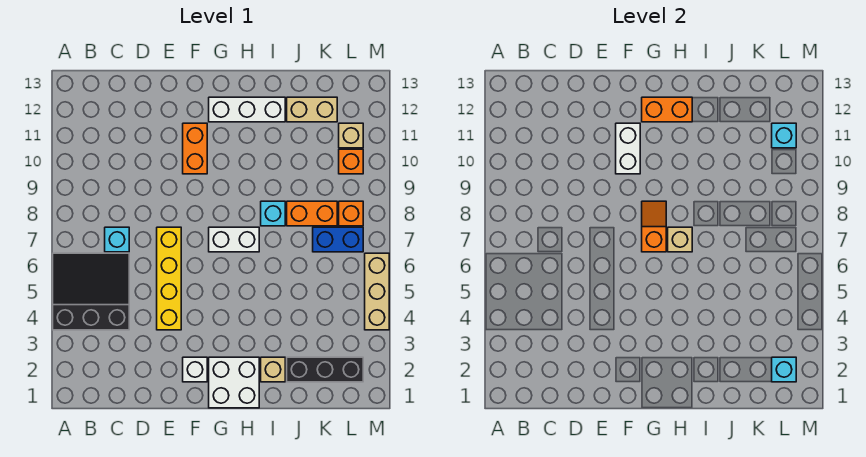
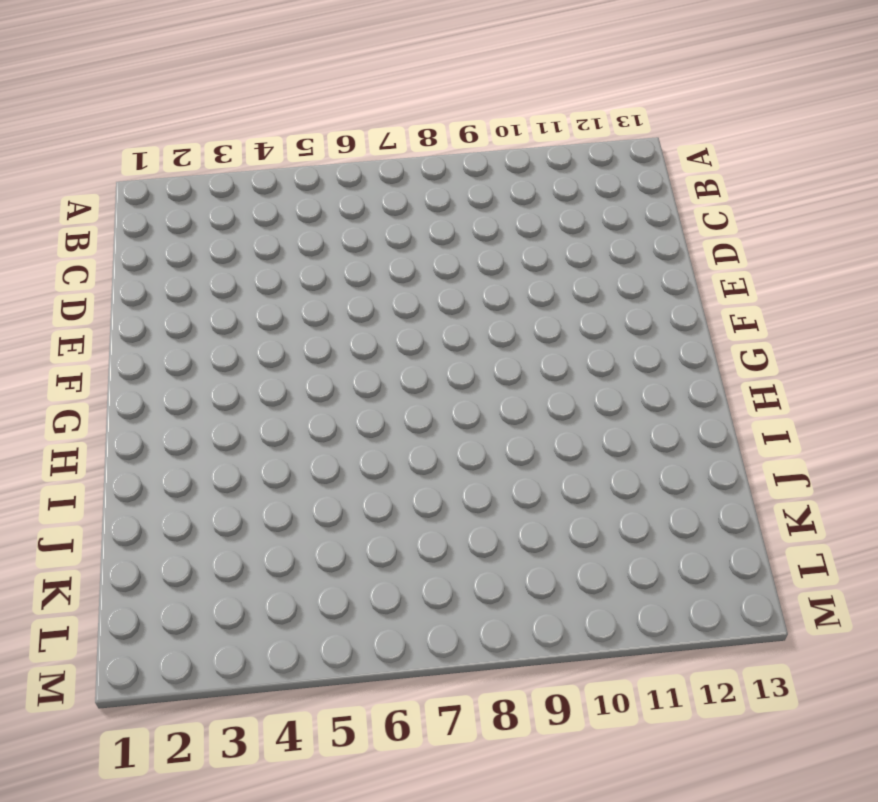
none -> black slope A4:C6 level 1 top 4
none -> cyan brick C7 level 1
none -> yellow brick E4:E7 level 1

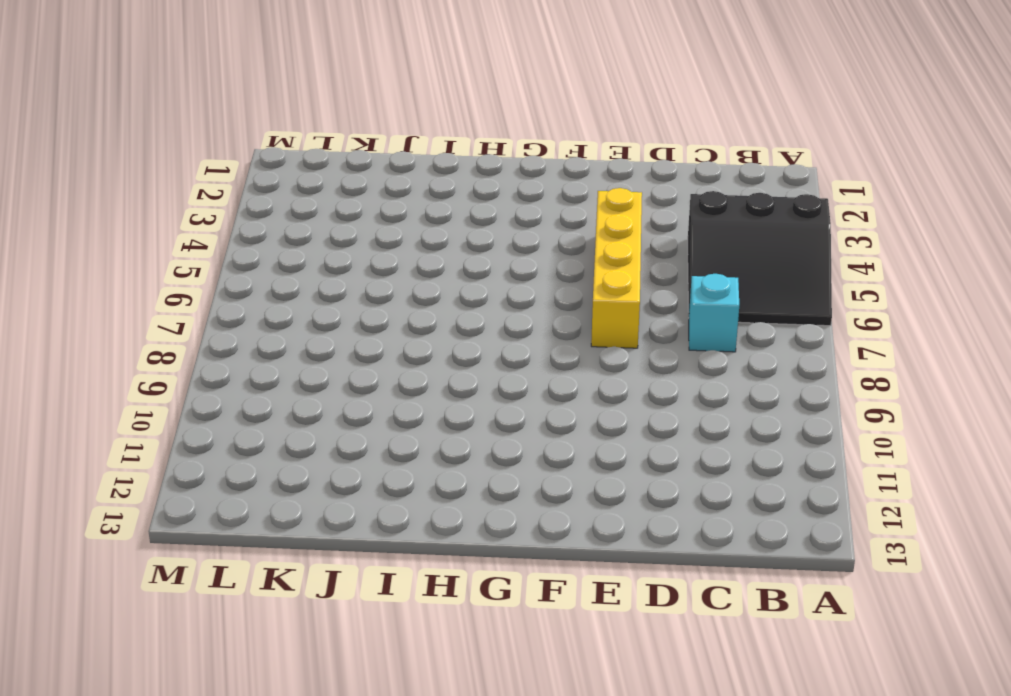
none -> white brick F2 level 1
none -> orange brick F10:F11 level 1
none -> white brick G1:H2 level 1

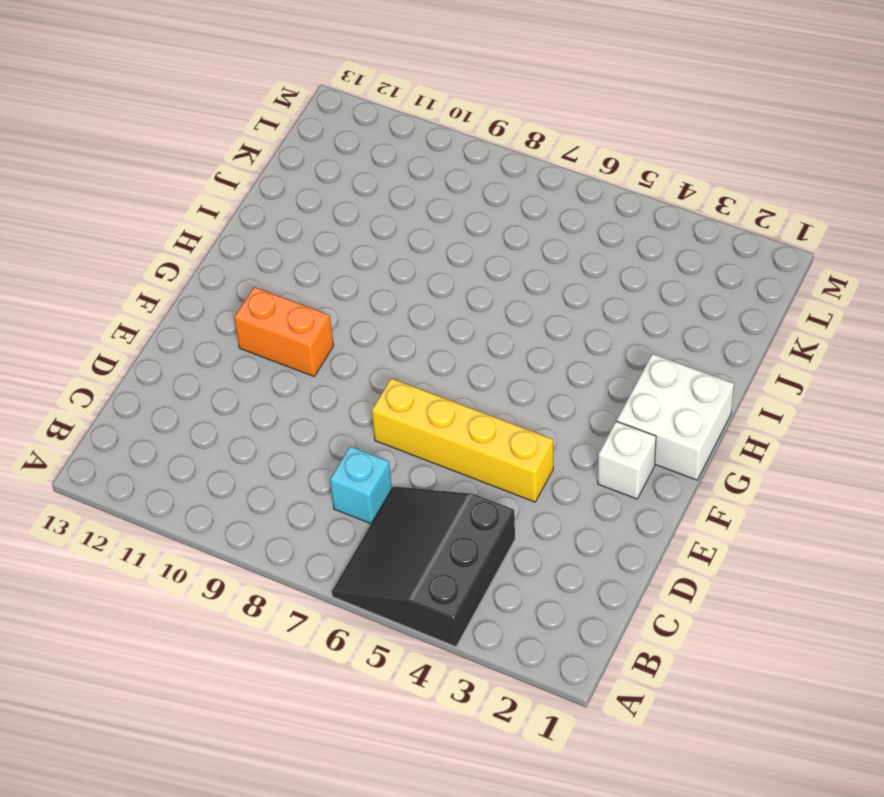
none -> white brick G7:H7 level 1
none -> white brick G12:I12 level 1
none -> tan brick I2 level 1

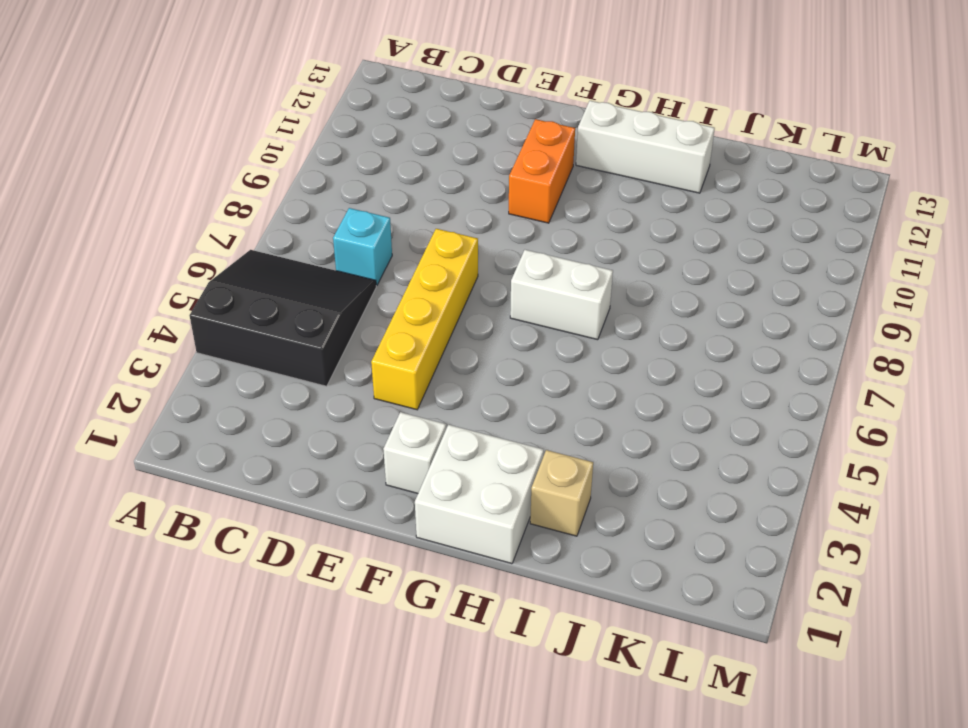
none -> cyan brick I8 level 1
none -> black brick J2:L2 level 1
none -> orange brick J8:K8 level 1

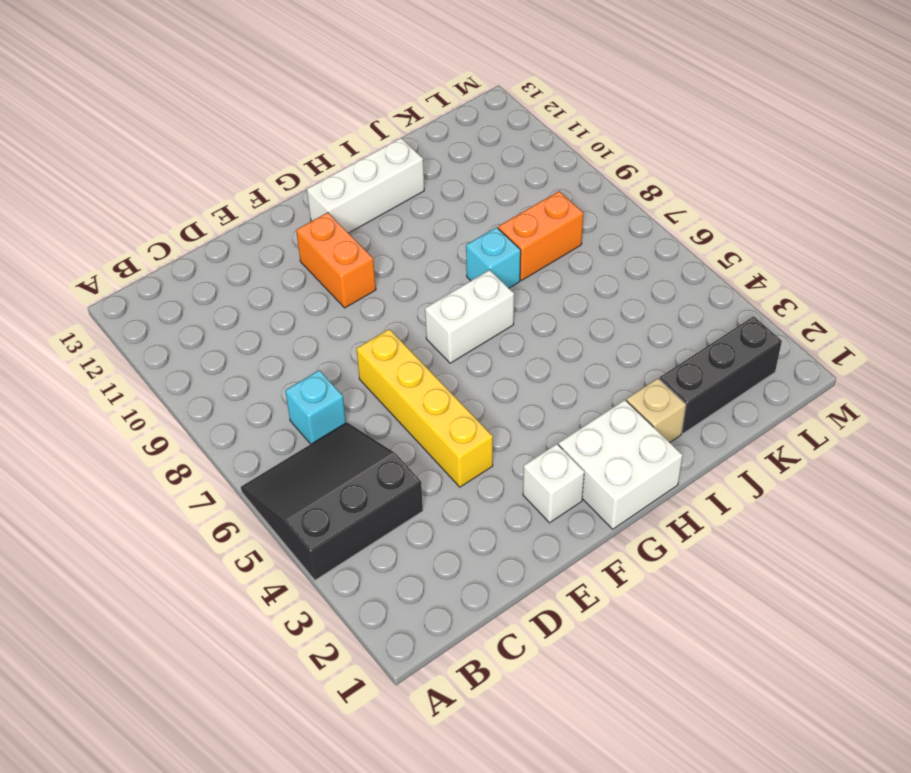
none -> tan brick J12:K12 level 1
none -> blue brick K7:L7 level 1
none -> orange brick L8 level 1

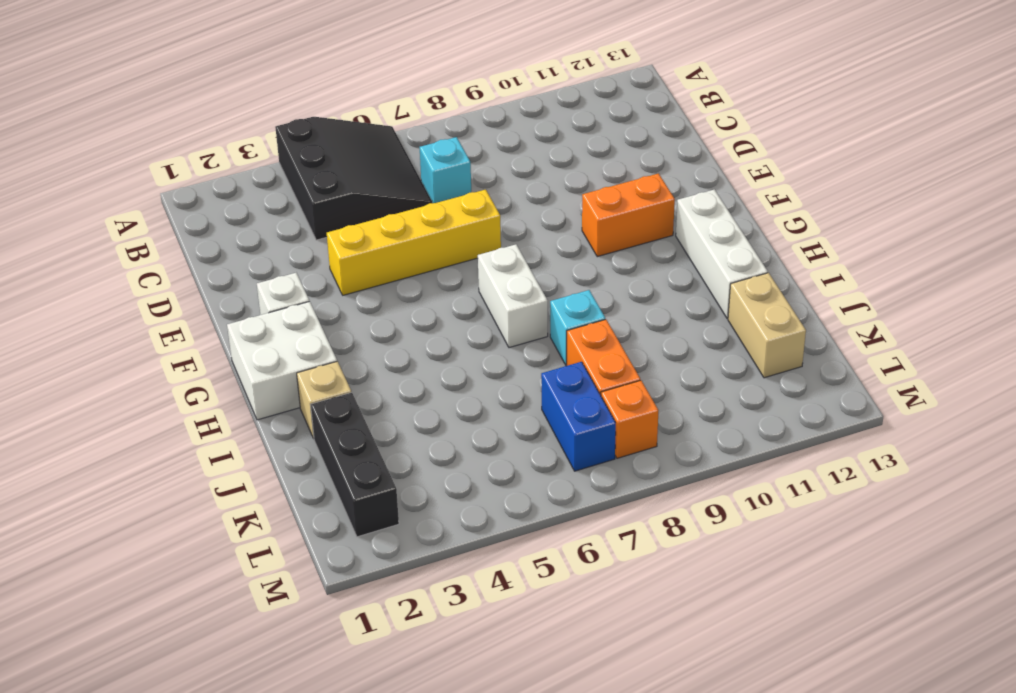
none -> orange brick L10 level 1
none -> tan brick L11 level 1
none -> tan brick M4:M6 level 1

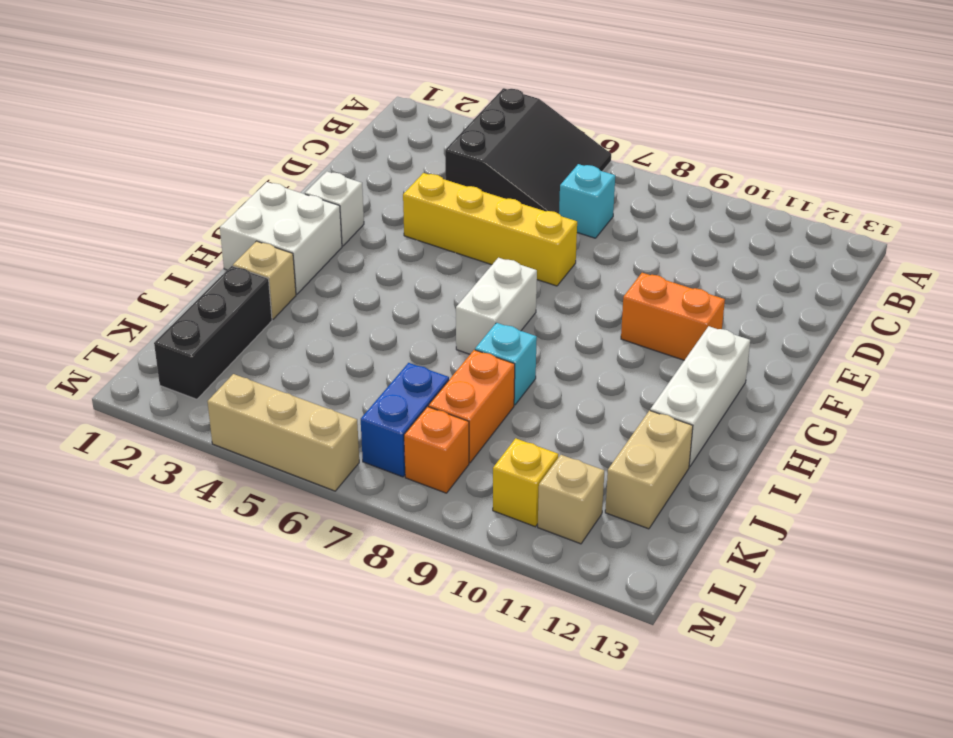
yellow brick L10 level 1 -> orange brick L10 level 1
none -> white brick F10:F11 level 2
none -> orange slope G7:G8 level 2 top 7
none -> orange brick G12:H12 level 2

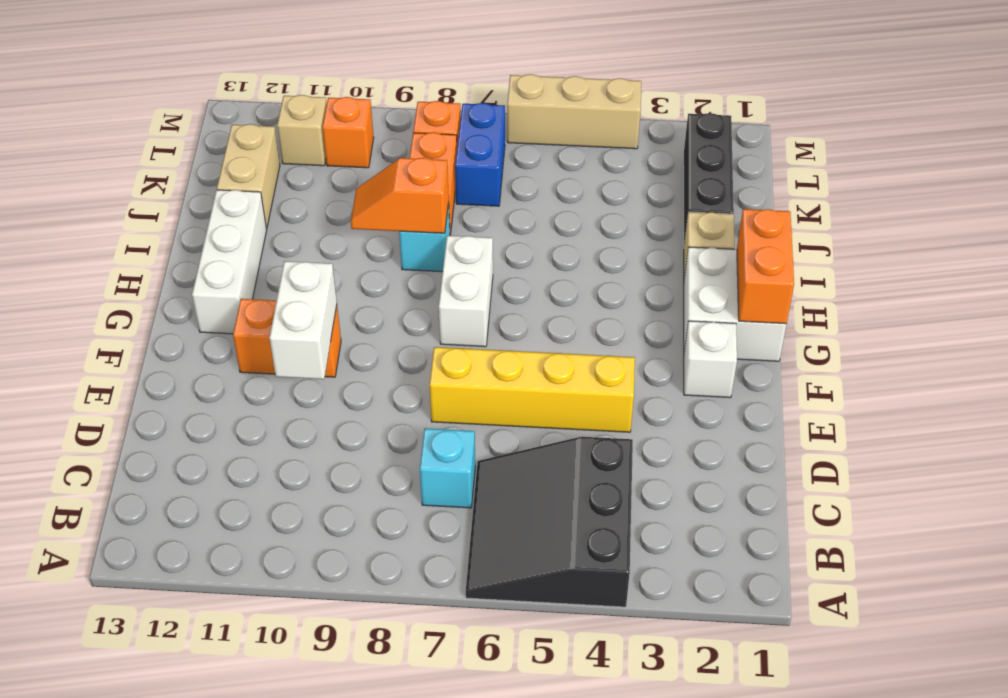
white brick E10:F10 level 2 -> white brick F10:F11 level 2
orange brick G1:H1 level 2 -> orange brick G12:H12 level 2
orange slope I8:I9 level 2 top 8 -> orange slope G7:G8 level 2 top 7
none -> tan brick H7 level 2
none -> cyan brick L2 level 2
none -> cyan brick L11 level 2

